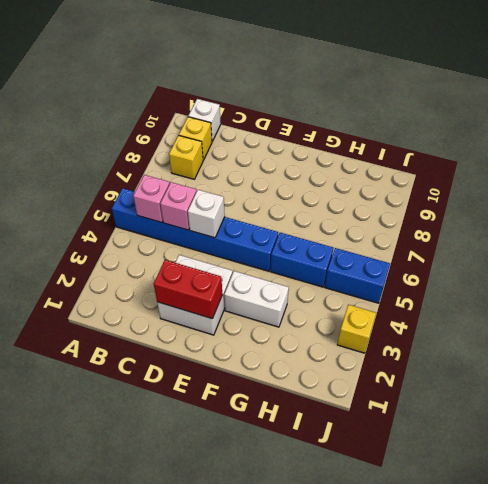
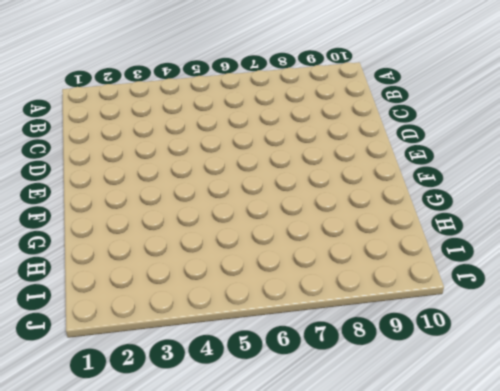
none -> blue brick A5:F5 level 1
none -> yellow brick B8 level 1
none -> yellow brick B9 level 1

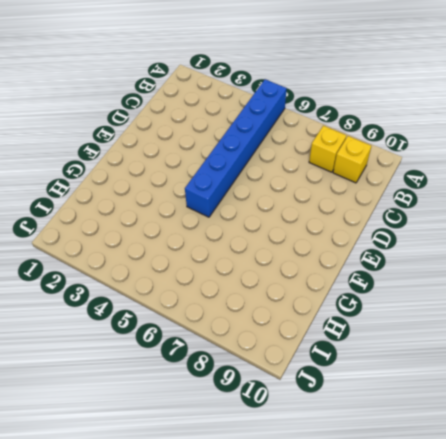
none -> white brick B10 level 1
none -> white brick D2:E3 level 1
none -> white brick F3:G3 level 1

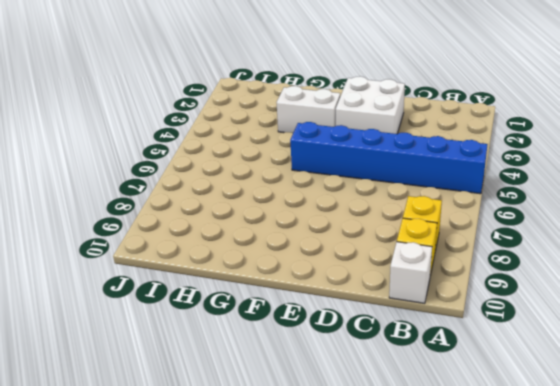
none -> blue brick G5:H5 level 1
none -> blue brick I5:J5 level 1
none -> yellow brick J3 level 1

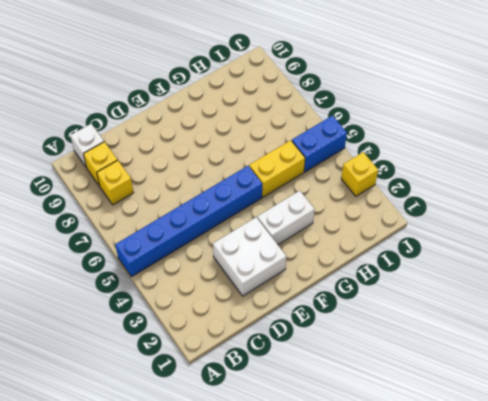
yellow brick G5:H5 level 1 -> blue brick G5:H5 level 1
none -> pink brick B5 level 2
none -> pink brick C5 level 2
none -> red brick D2:E2 level 2

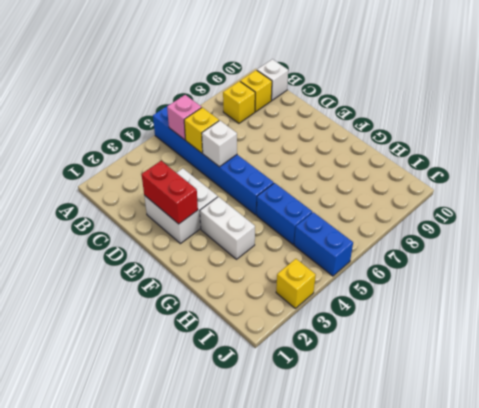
yellow brick C5 level 2 -> pink brick C5 level 2

